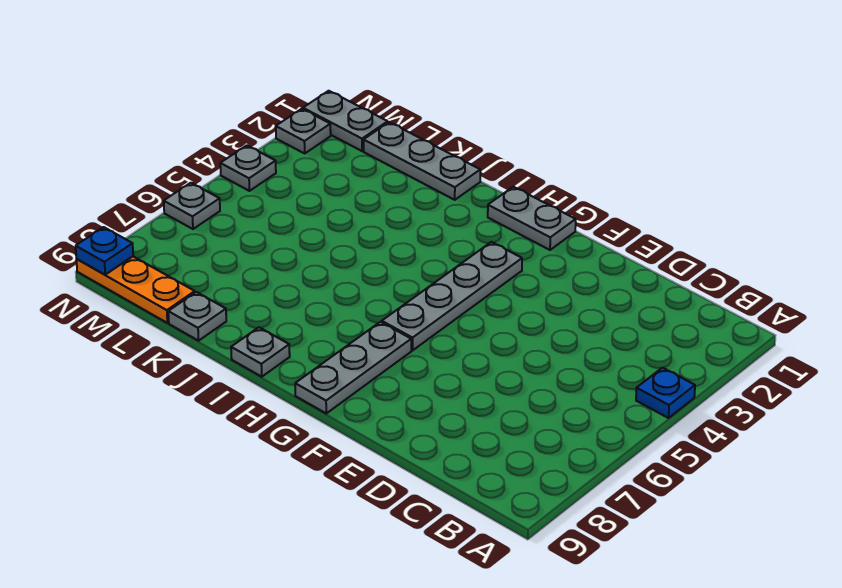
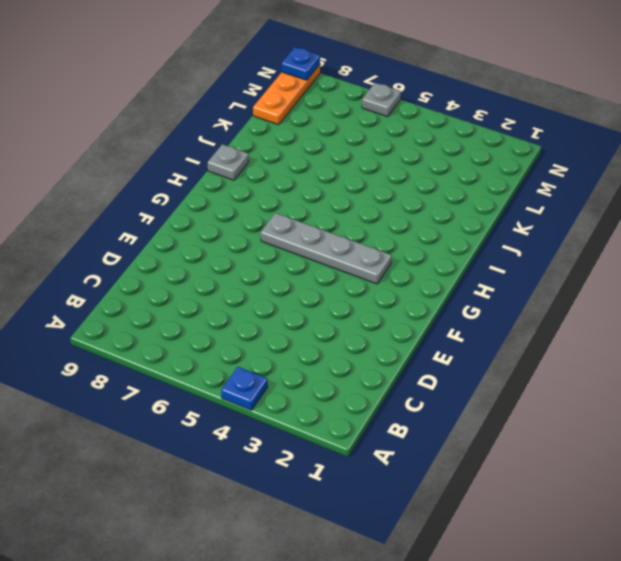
none -> grey plate G1:H1 level 1
none -> grey plate G7:G9 level 1
none -> grey plate J1:L1 level 1

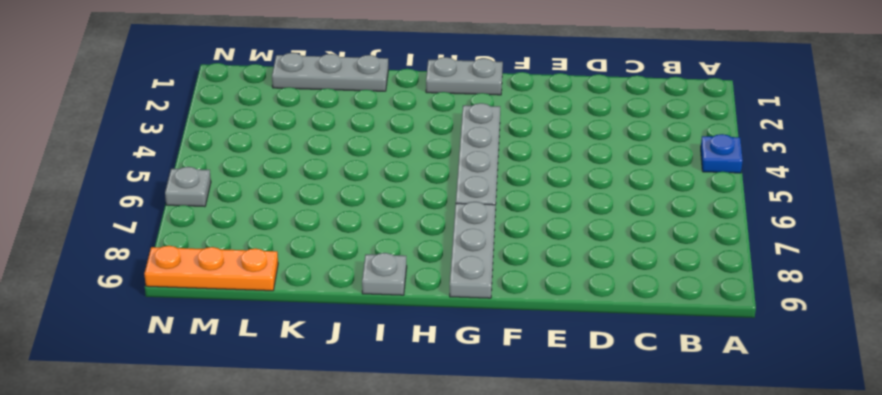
none -> grey plate K9 level 1
none -> grey plate M1:N1 level 1
none -> grey plate N2 level 1

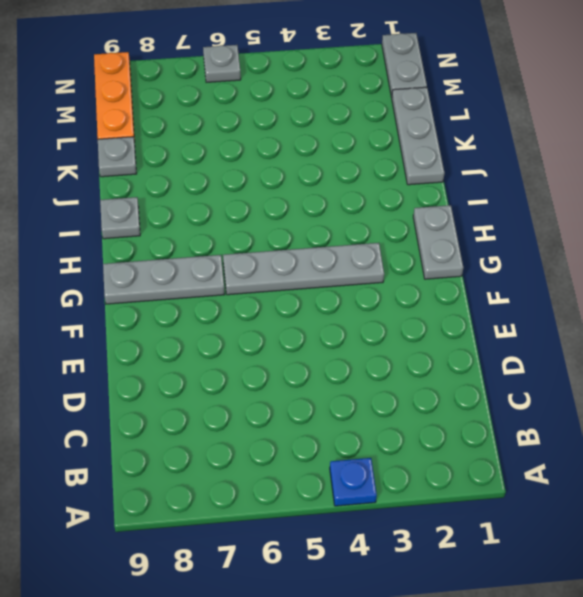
none -> grey plate N2 level 1
none -> grey plate N4 level 1
none -> blue plate N9 level 2

